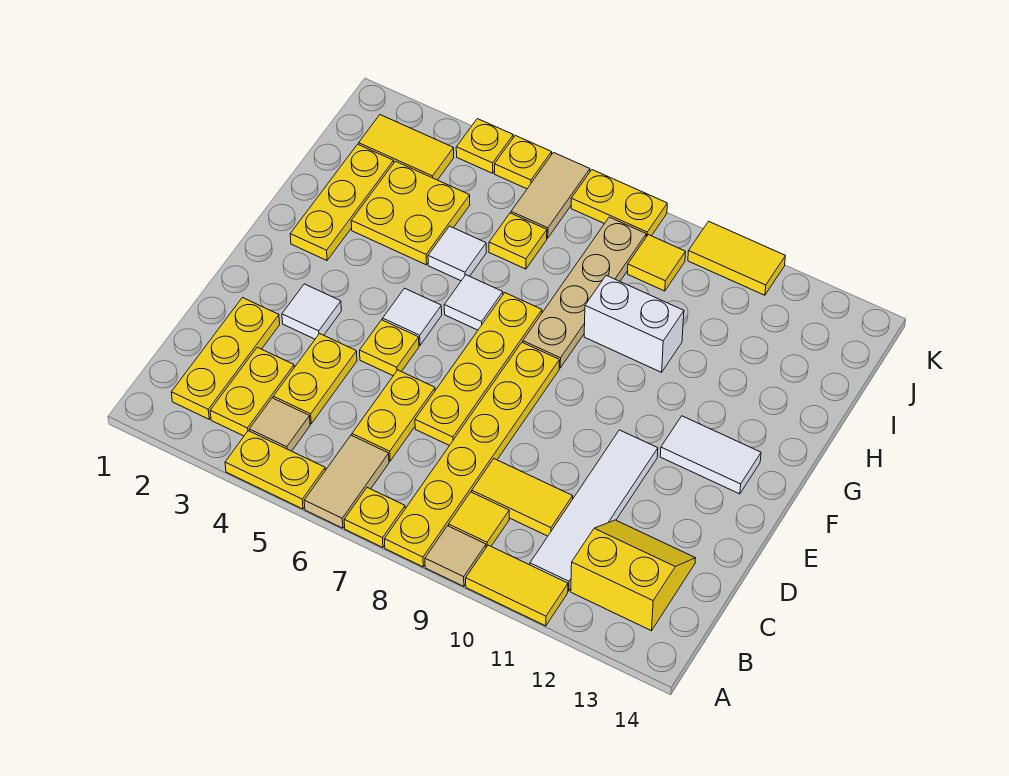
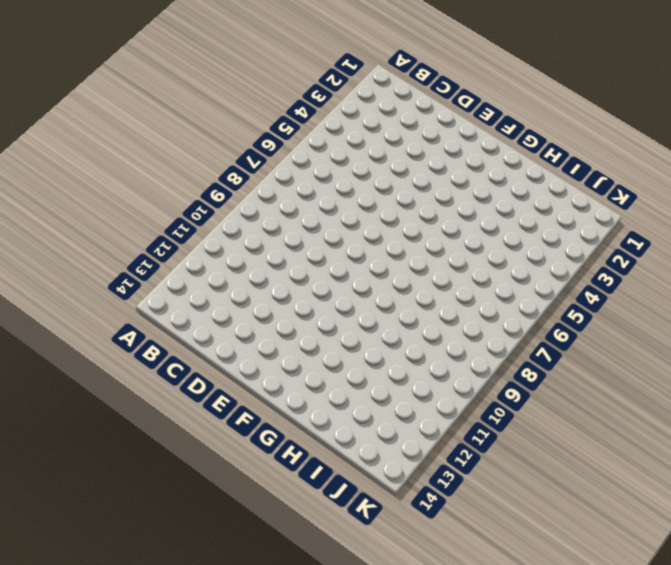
none -> yellow plate A4:A5 level 1
none -> tan tile A6:B6 level 1
none -> yellow plate A7 level 1
none -> yellow plate A8:F8 level 1

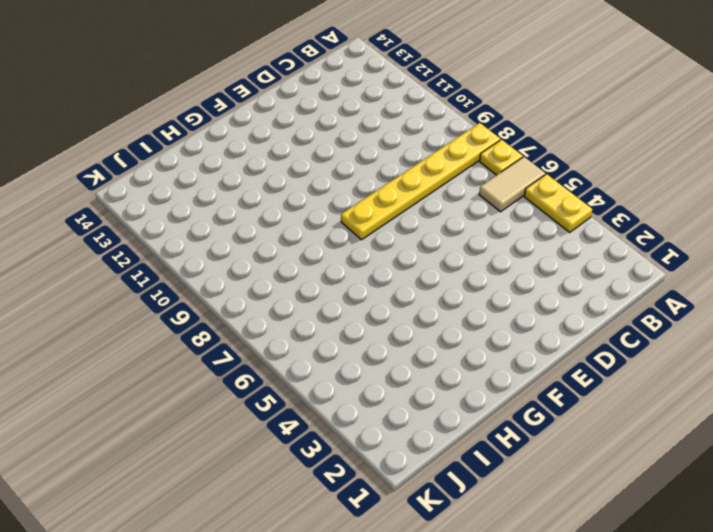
none -> tan tile A9 level 1
none -> yellow tile A10:A11 level 1
none -> yellow plate B2:D2 level 1
none -> yellow plate B3:C3 level 1

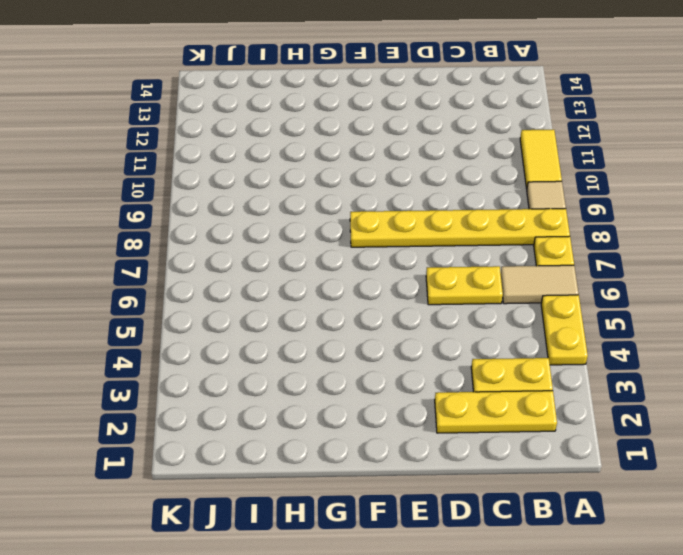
none -> tan tile B4 level 1
none -> yellow tile B9 level 1
none -> white tile B11:E11 level 1
none -> yellow slope B12:C13 level 1 top B

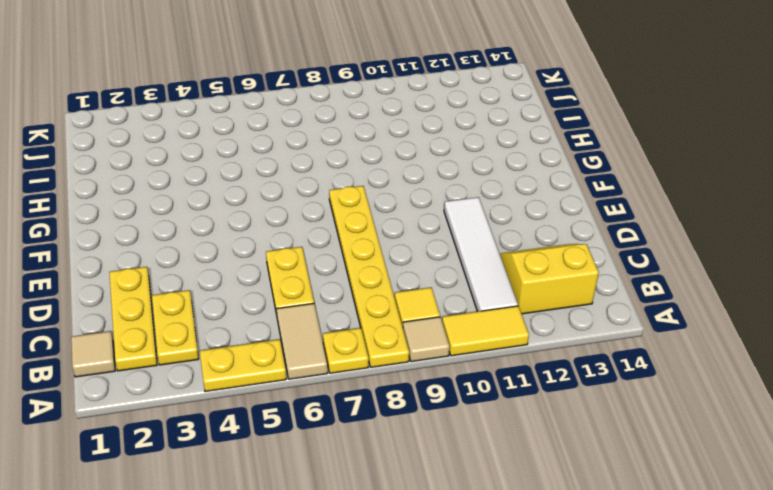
tan tile B1 level 1 -> tan tile B4 level 1
none -> yellow plate C4:D4 level 1
none -> yellow tile C9:C10 level 1
none -> yellow plate D7:G7 level 1
none -> white tile E3 level 1

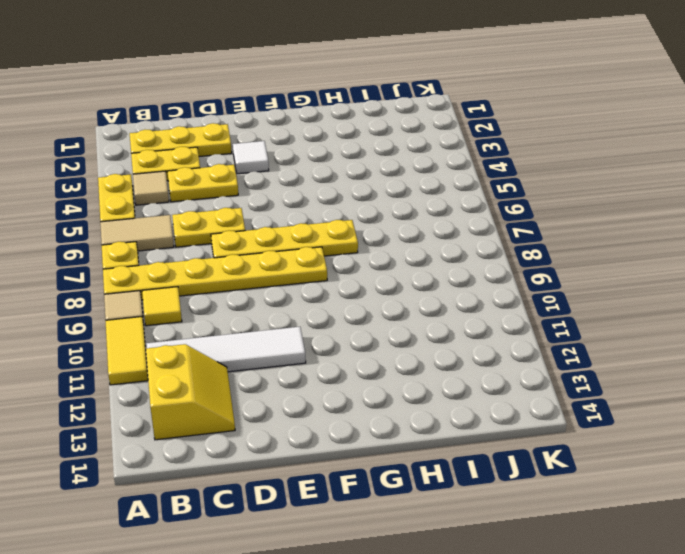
none -> yellow tile C9:C10 level 1
none -> yellow plate E5 level 1
none -> white tile F5 level 1
none -> white tile F12:F13 level 1

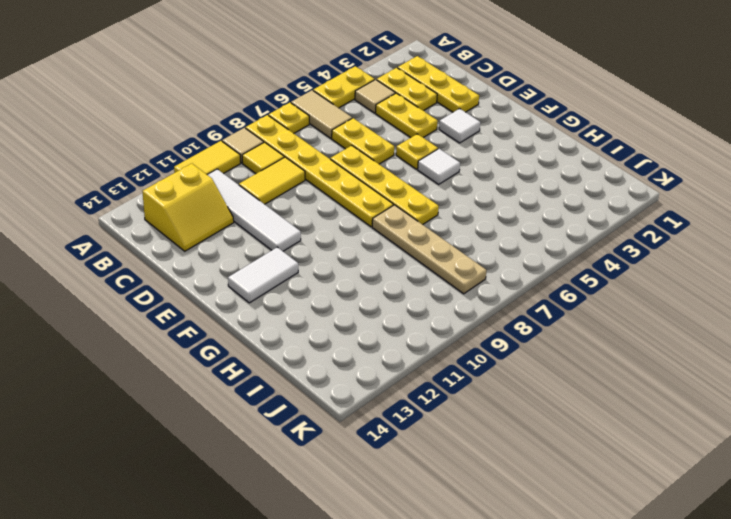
none -> yellow plate G2:I2 level 1
none -> white tile G6 level 1
none -> yellow plate H3:I4 level 1
none -> white tile H5 level 1

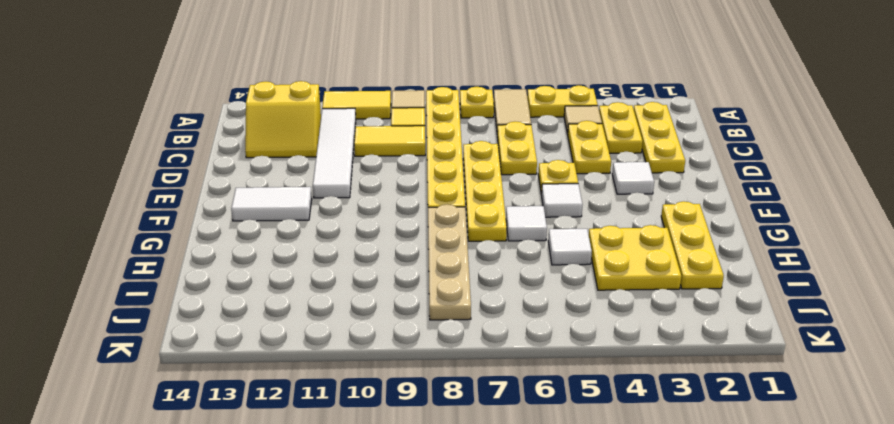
none -> white brick H9:H10 level 1
none -> yellow plate I6 level 1
none -> yellow tile J2:J3 level 1
none -> tan tile J6:K6 level 1

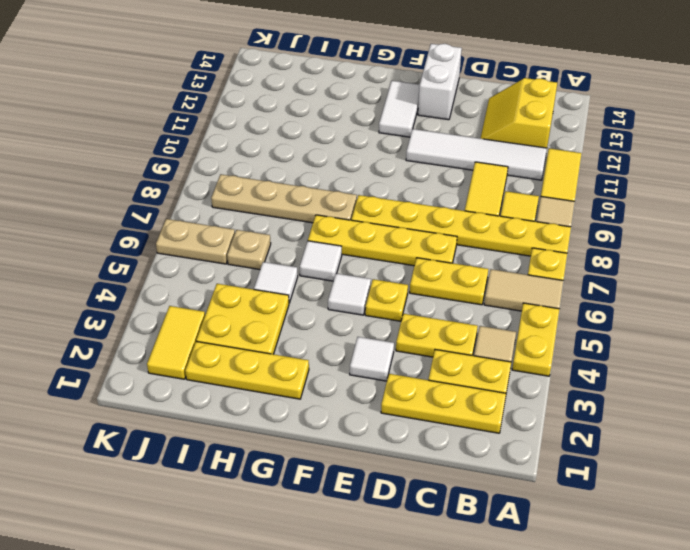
white brick E13:E14 level 1 -> white brick H9:H10 level 1
tan plate I6 level 1 -> yellow plate I6 level 1
tan plate J6:K6 level 1 -> tan tile J6:K6 level 1
none -> yellow tile J9 level 1
none -> yellow plate K4 level 1
none -> yellow plate K5 level 1
none -> yellow plate K7:K8 level 1

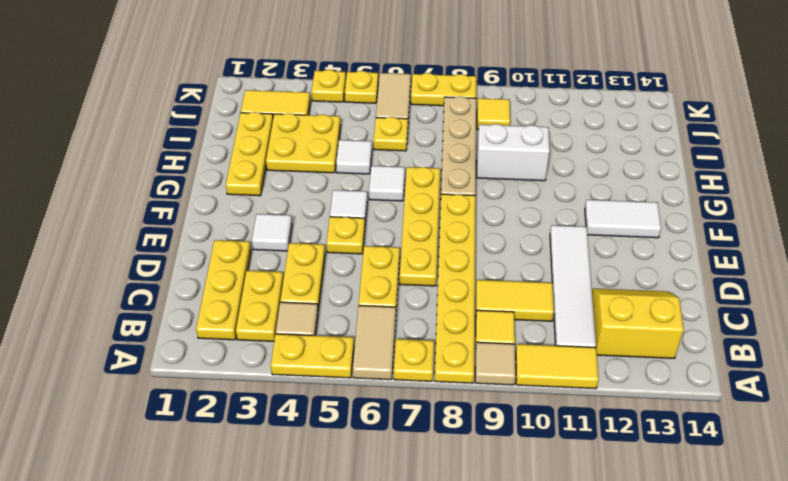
none -> yellow tile K10:K11 level 1

